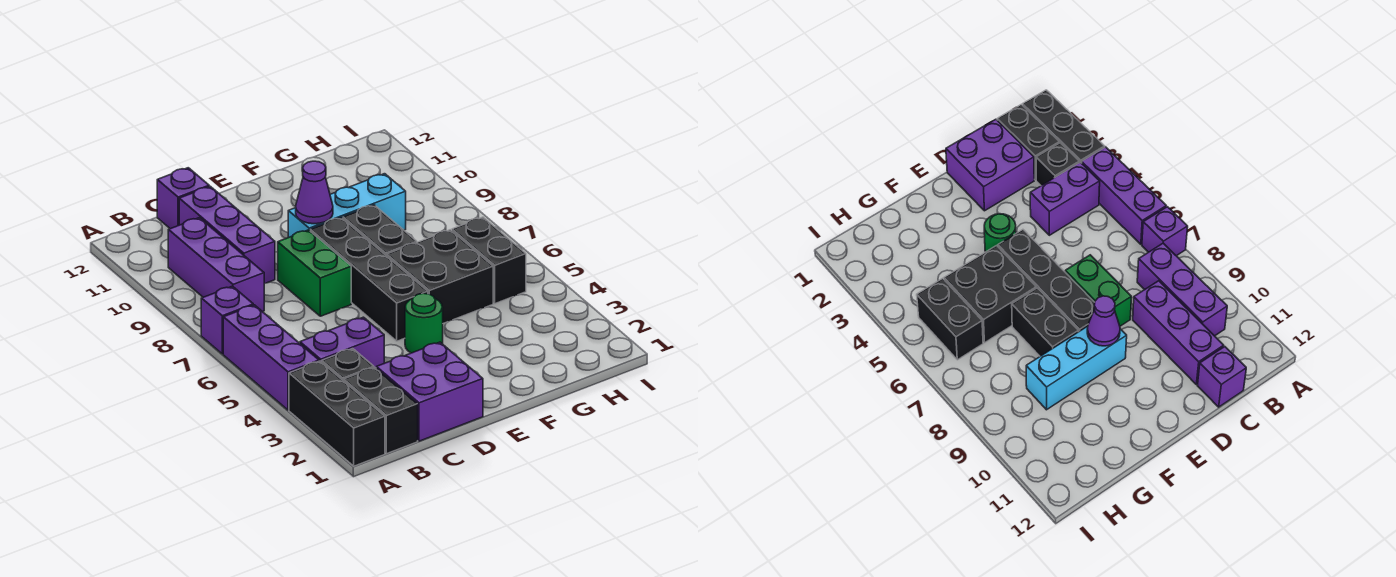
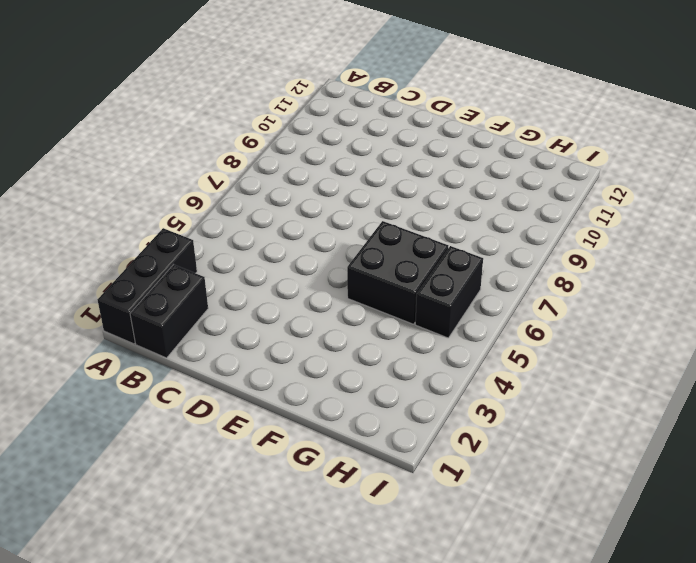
none -> purple brick A4:A6 level 1
none -> purple brick A7 level 1
none -> black brick B3 level 1

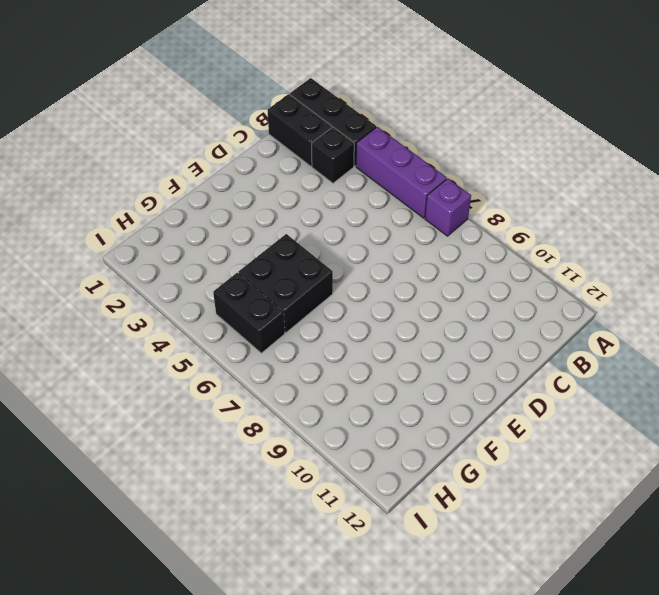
none -> purple brick B4:C4 level 1
none -> purple brick B8:B10 level 1
none -> purple brick C1:D2 level 1

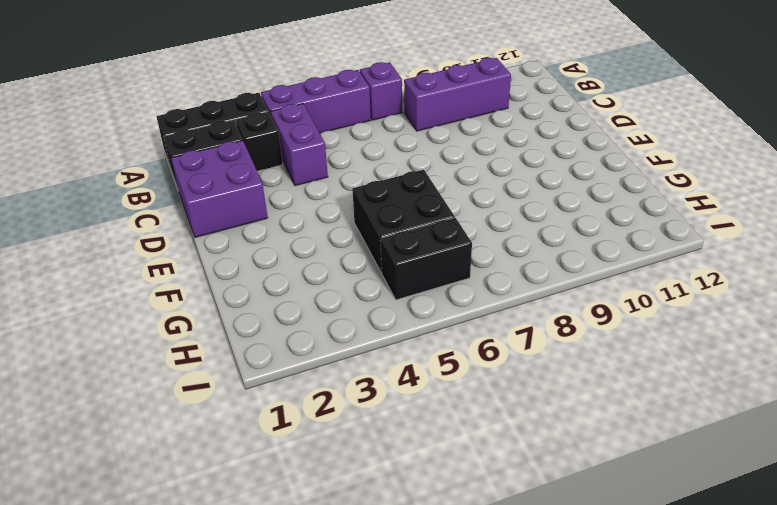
none -> purple brick C9:C11 level 1
none -> purple brick C12 level 1
none -> green brick D7:D8 level 1

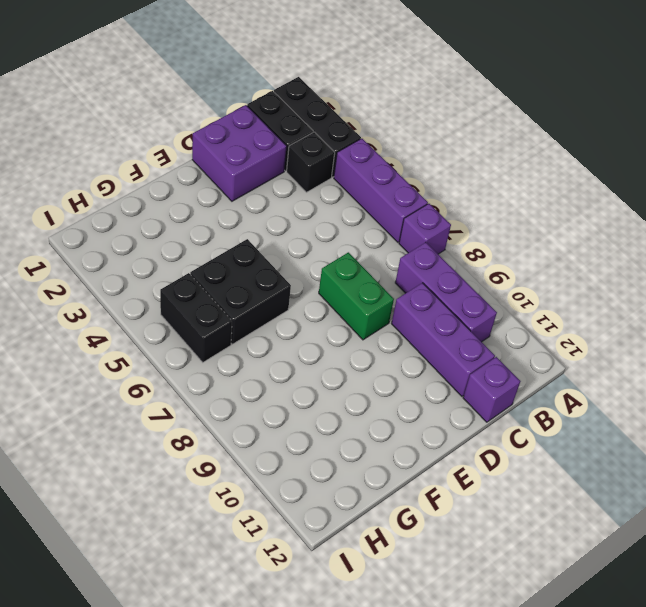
none -> purple brick B4:C4 level 1
none -> green round brick E4 level 1
none -> black brick E5:E8 level 1

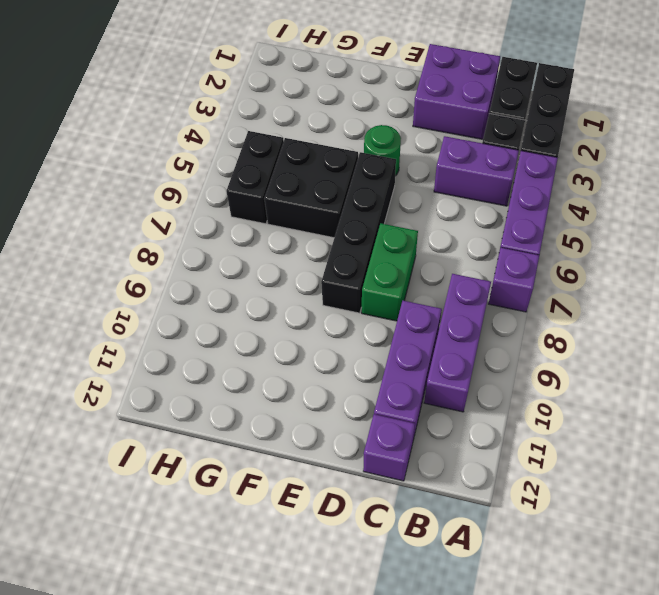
none -> cyan brick E9:G9 level 1
none -> black brick F7:F8 level 1
none -> purple cone E9 level 2

